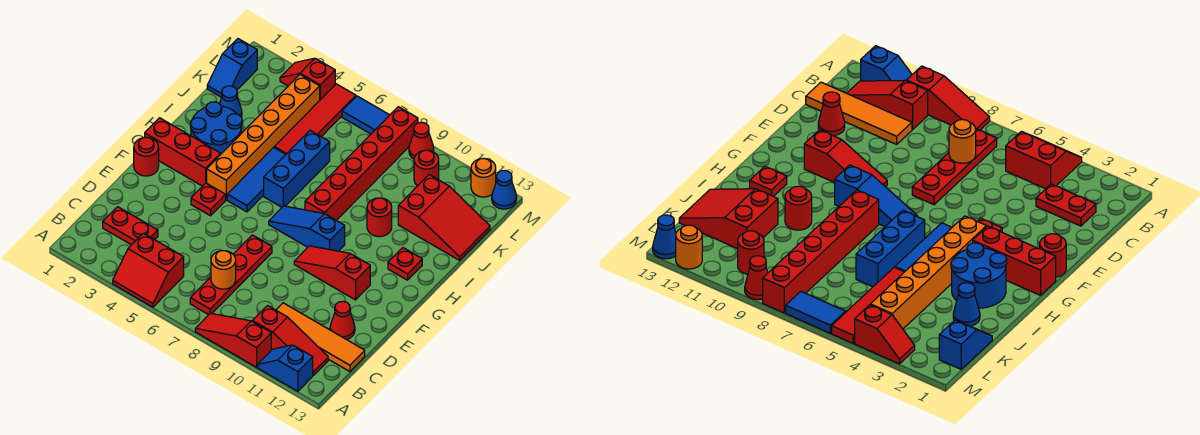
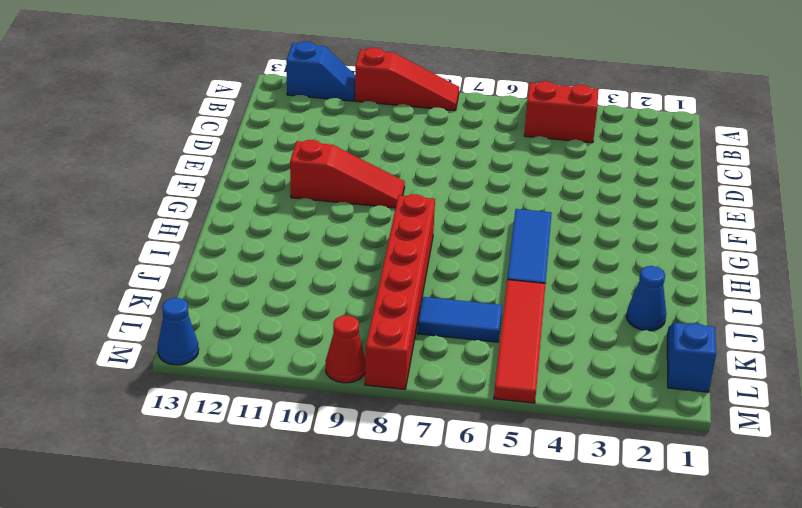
blue tile K6:K7 level 1 -> blue tile M6:M7 level 1
none -> red plate B7:E7 level 1
none -> red slope B10:B12 level 1 top 10
none -> red plate C2:C3 level 1
none -> orange tile C10:C13 level 1

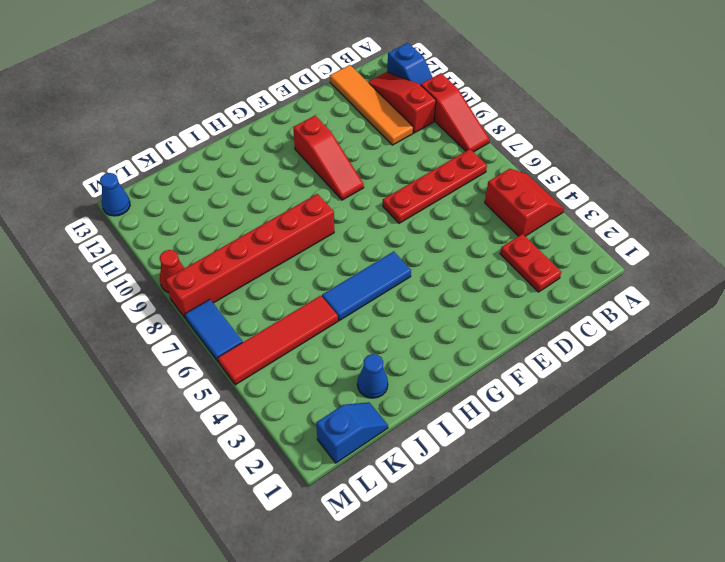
none -> red cone D12 level 1
none -> red round brick F1 level 1
none -> red plate F4 level 1
none -> red brick G1:G3 level 1

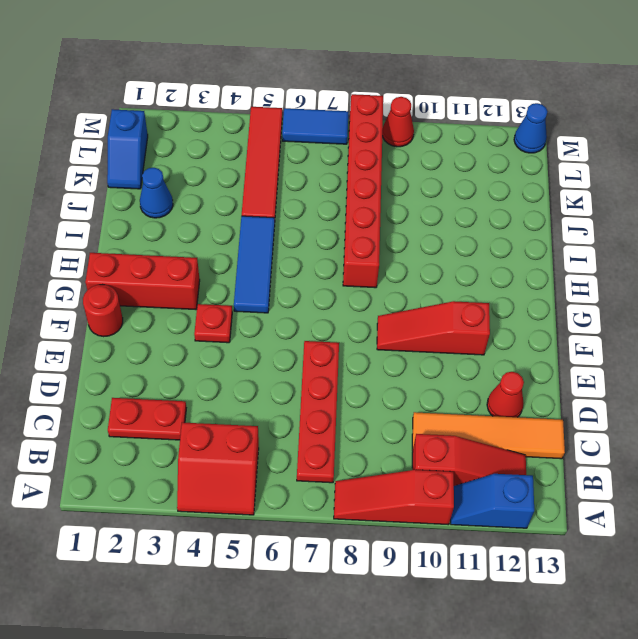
none -> orange brick G4:L4 level 1
none -> blue slope G7:G9 level 1 top 9
none -> blue round brick H2:I3 level 1
none -> blue brick H6:J6 level 1

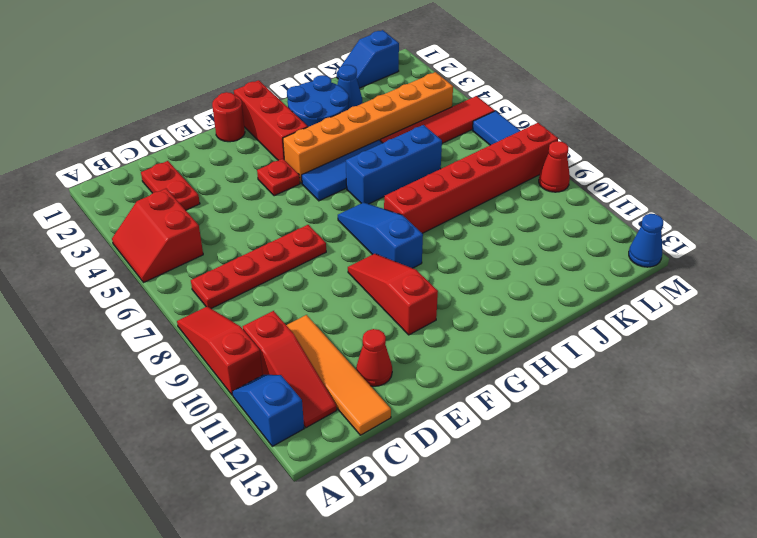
none -> red plate H12 level 1
none -> red round brick I10 level 1
none -> red slope J11:K13 level 1 top 11
none -> red round brick L10 level 1

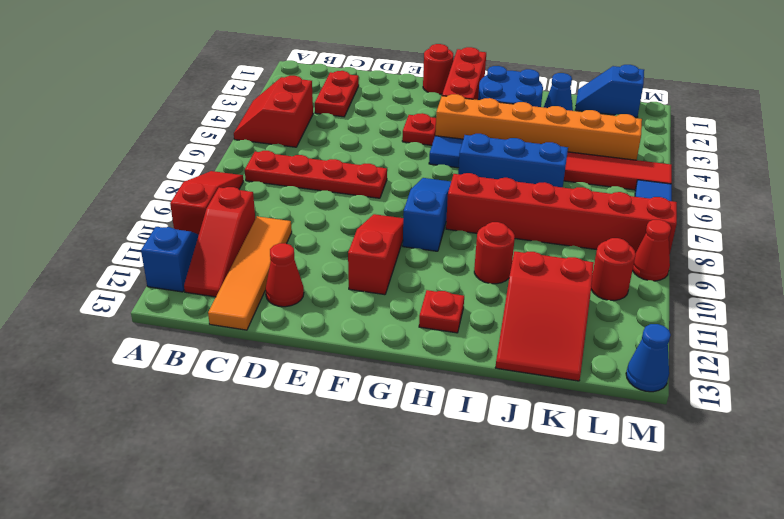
none -> red slope M3:M4 level 1 top 4
none -> orange round brick M12 level 1
none -> orange round brick C7 level 2

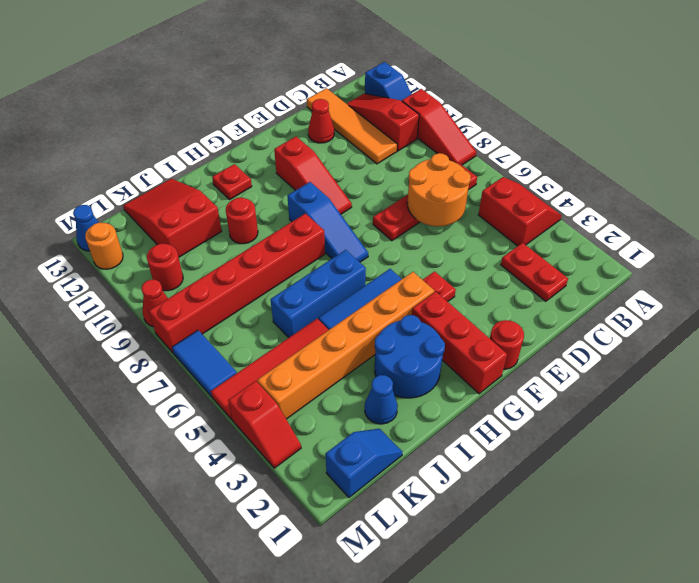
orange round brick C6:D7 level 2 -> orange round brick C7 level 2

